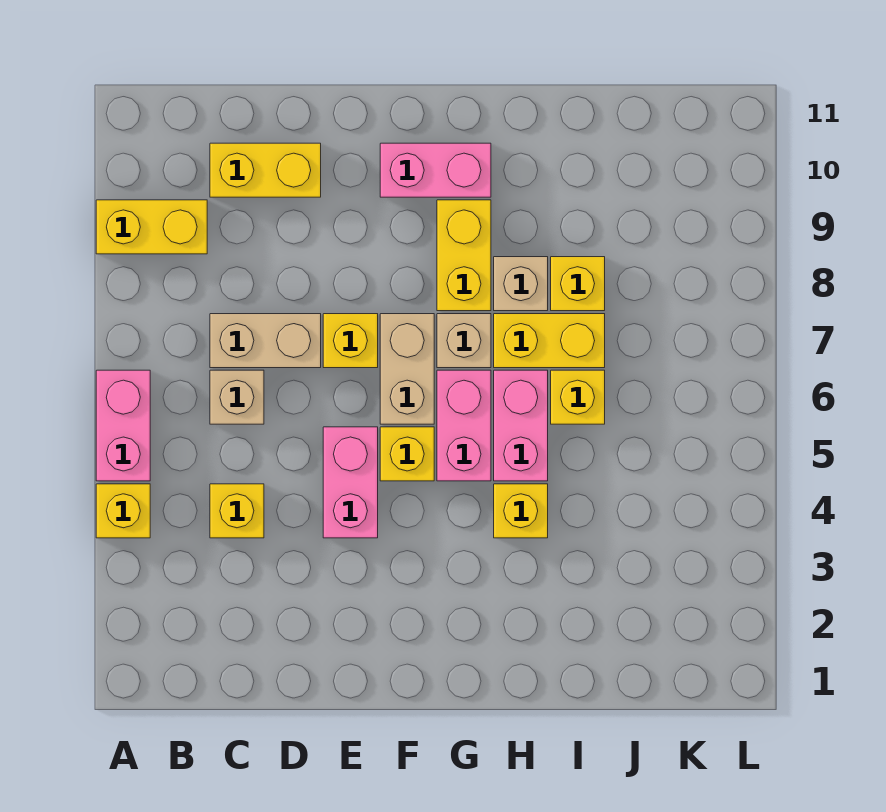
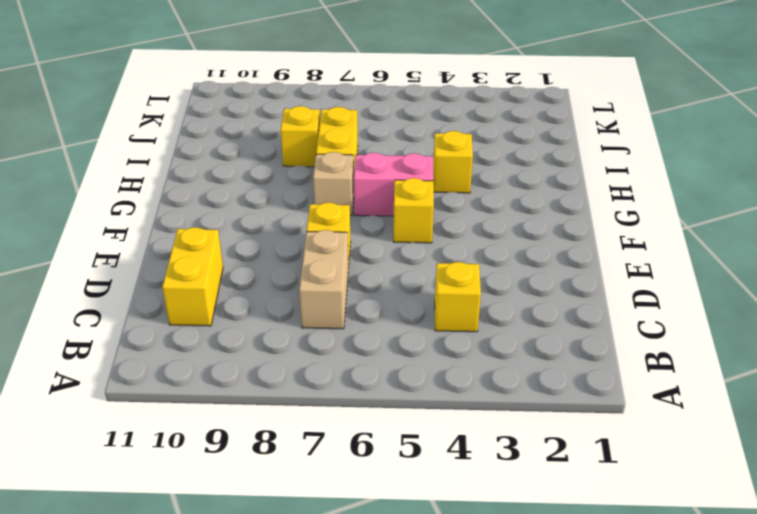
none -> yellow brick A4 level 1
none -> pink brick A5:A6 level 1
none -> yellow brick A9:B9 level 1

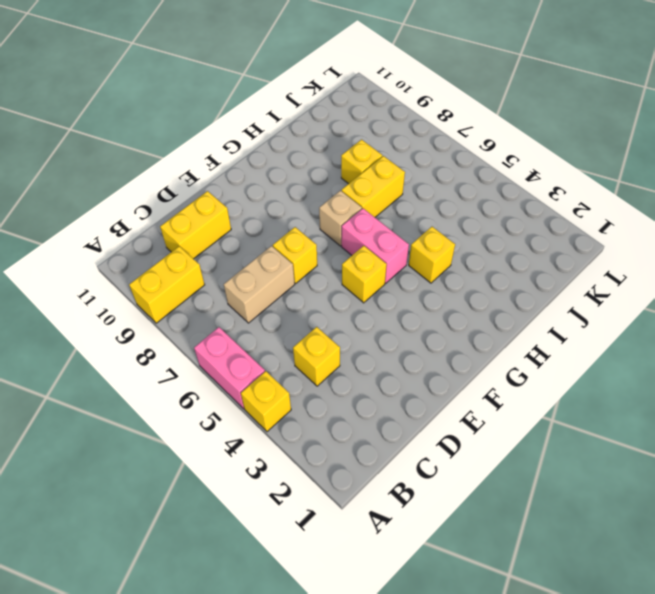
none -> tan brick C6 level 1
none -> pink brick E4:E5 level 1
none -> tan brick F6:F7 level 1

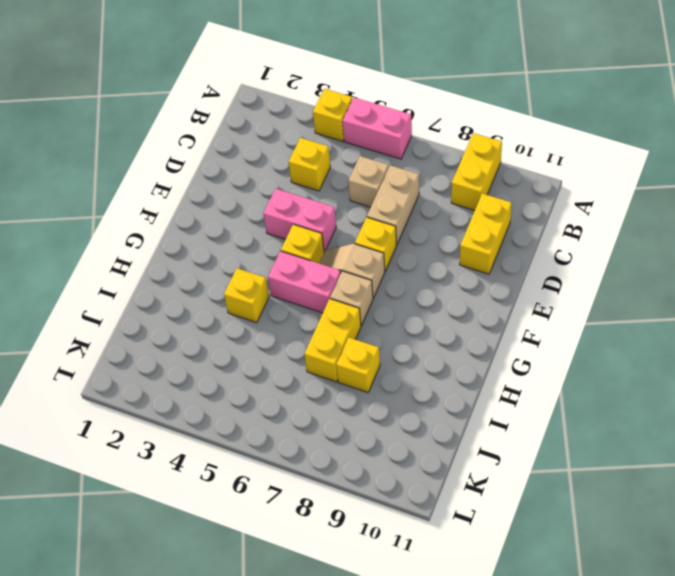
tan slope F6:F7 level 1 top 7 -> tan brick F6:F7 level 1
none -> pink brick F10:G10 level 1
none -> yellow brick G8:G9 level 1
none -> pink brick H5:H6 level 1

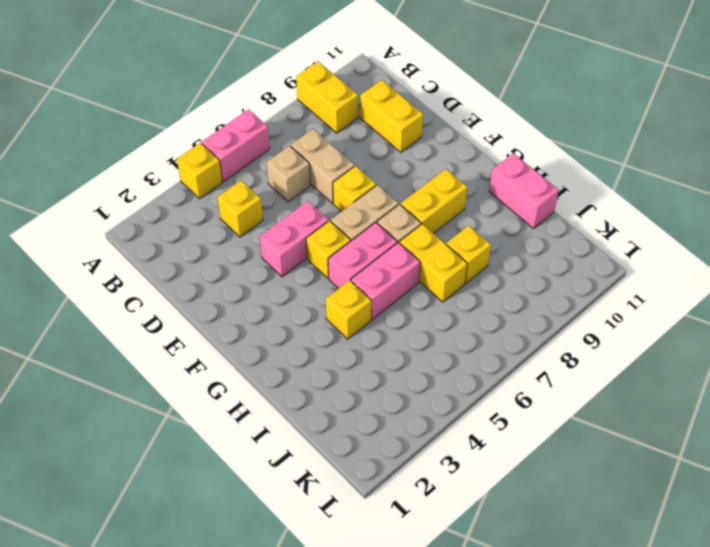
pink brick H11:I11 level 1 -> pink brick F10:G10 level 1
none -> tan brick H8 level 1
none -> yellow brick I6 level 1

